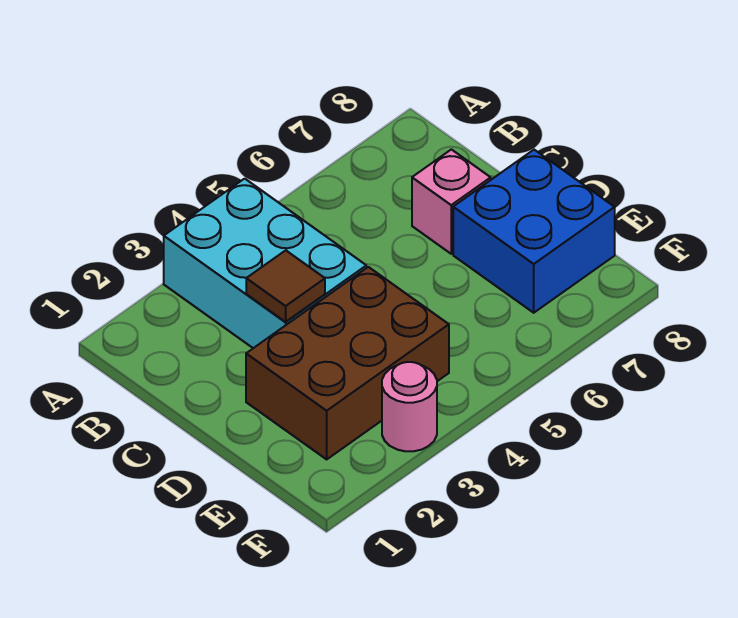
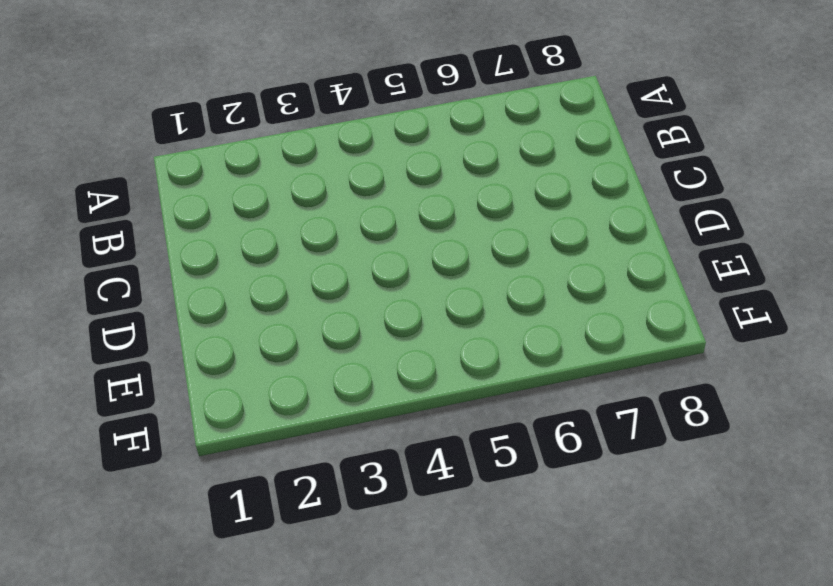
none -> cyan brick A3:C4 level 1
none -> pink brick C7 level 1

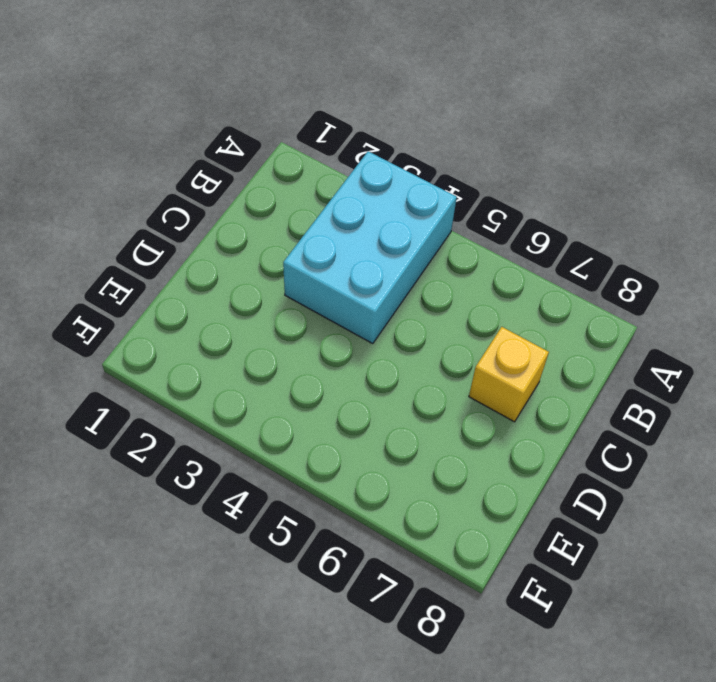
yellow brick C7 level 1 -> pink brick C7 level 1
none -> brown brick D2:E4 level 1
none -> blue brick D7:E8 level 1

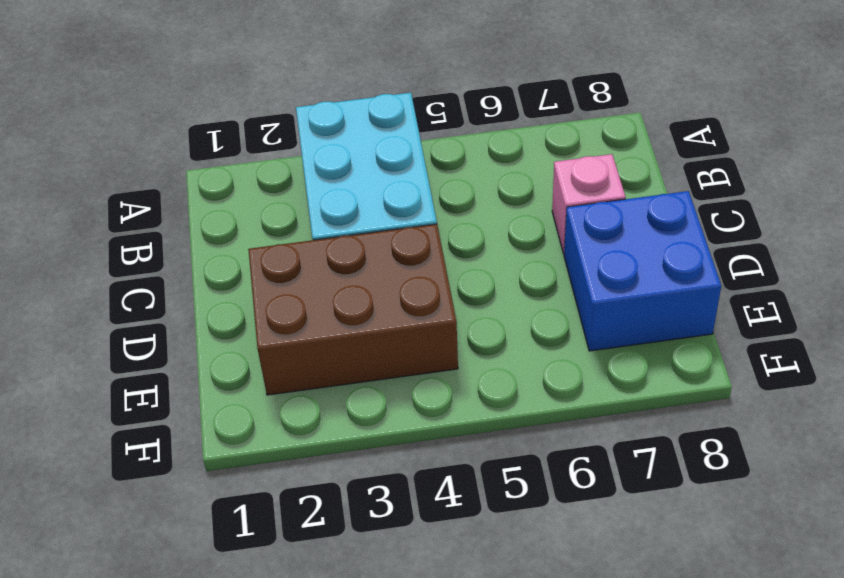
none -> pink round brick F3 level 1
none -> brown tile C3 level 2

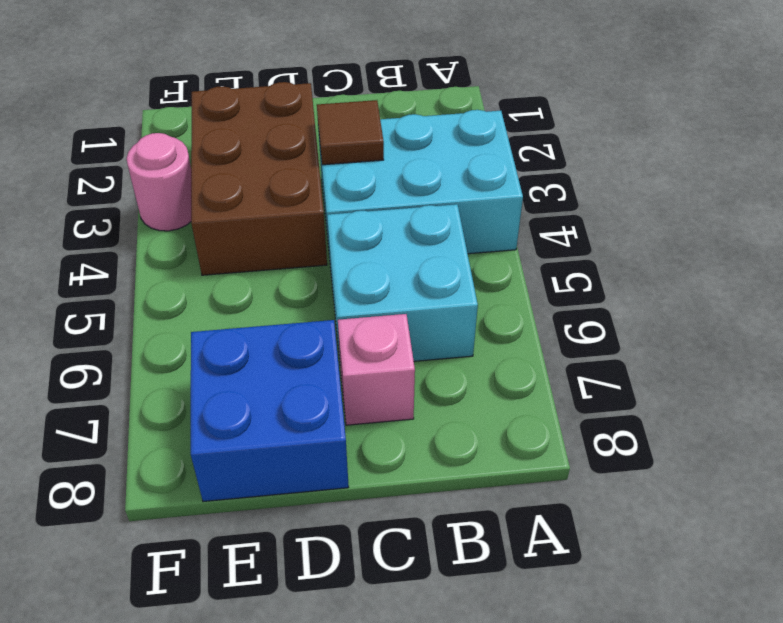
cyan brick B5:C6 level 1 -> none

